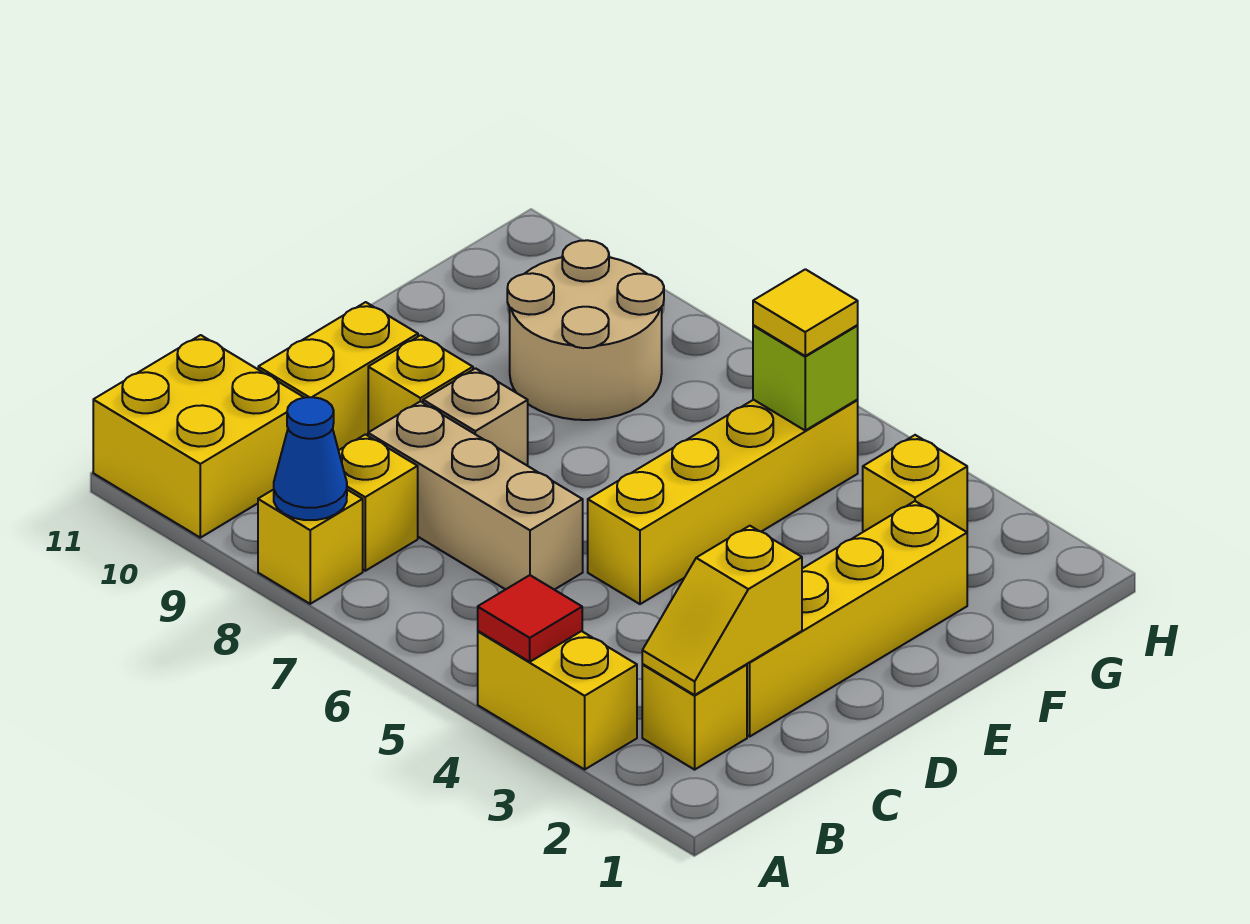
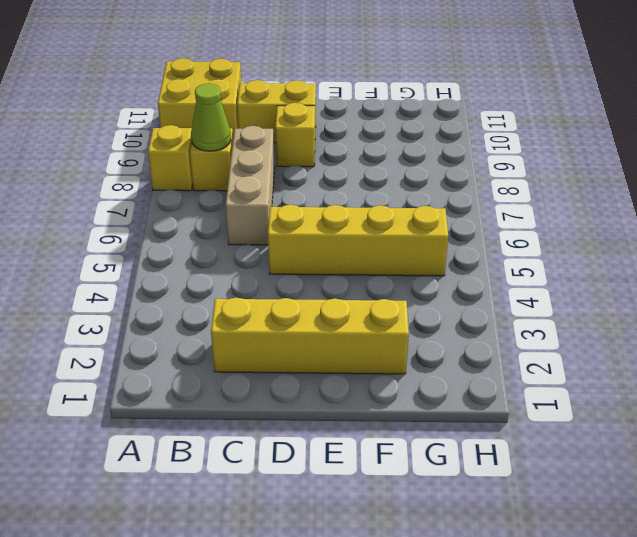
lime cone B8 level 2 -> none
none -> yellow brick A3:A4 level 1
none -> yellow brick B2 level 1
none -> tan brick D8 level 1

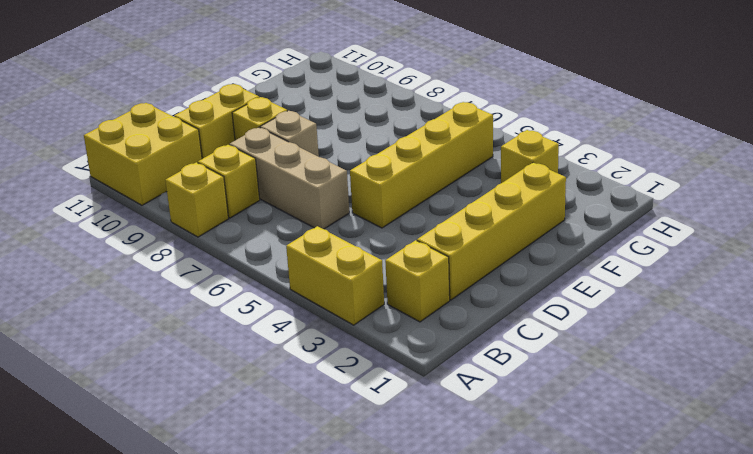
none -> tan round brick F8:G9 level 1
none -> red tile A4 level 2
none -> blue cone A8 level 2

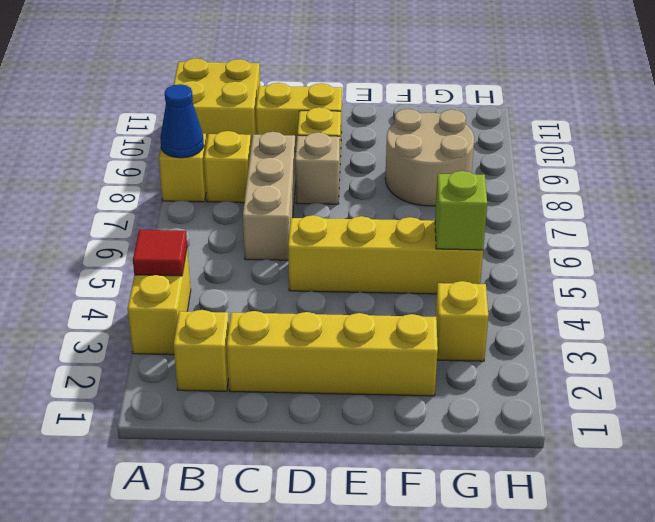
none -> yellow slope B2:C2 level 2 top C
none -> yellow tile G5 level 3

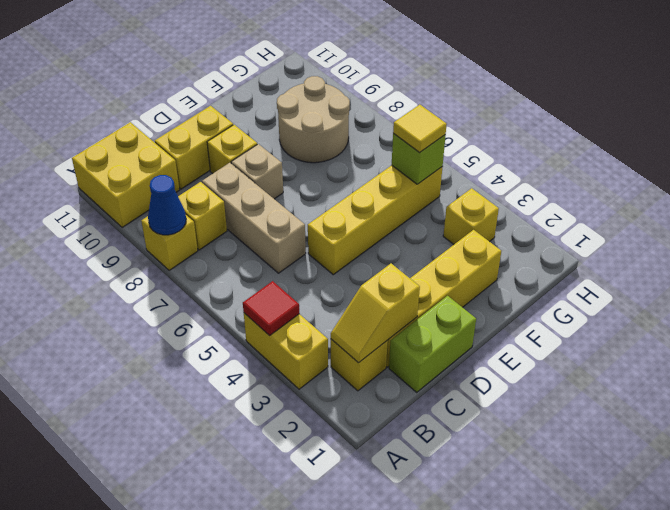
lime brick C1:D1 level 1 -> none

